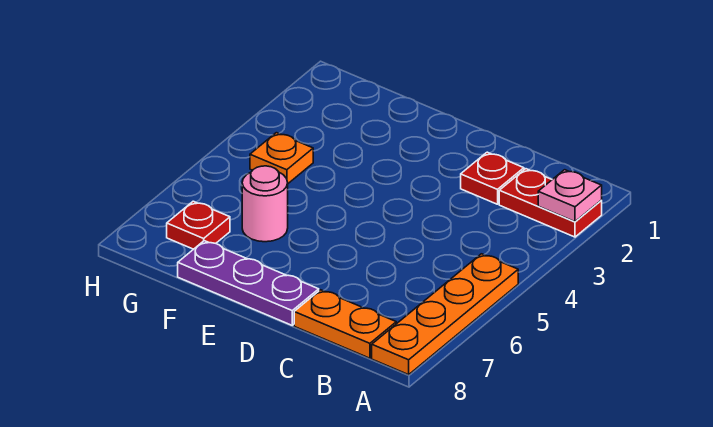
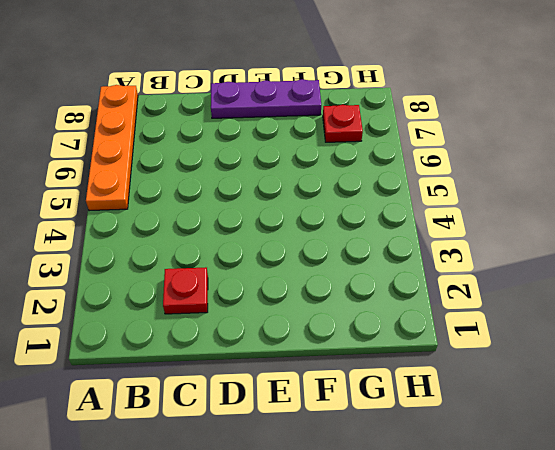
none -> red plate A2:B2 level 1
none -> orange plate B8:C8 level 1

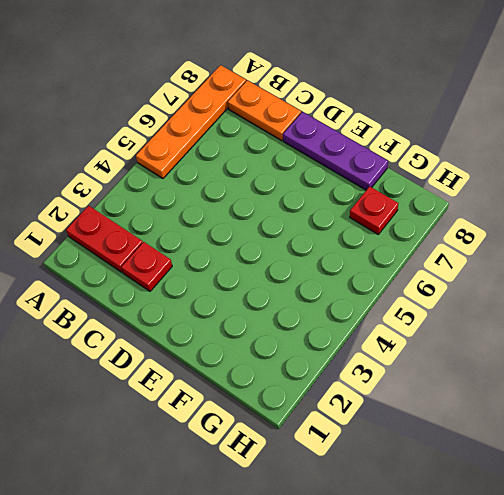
none -> pink round brick F6 level 1
none -> orange plate G4 level 1

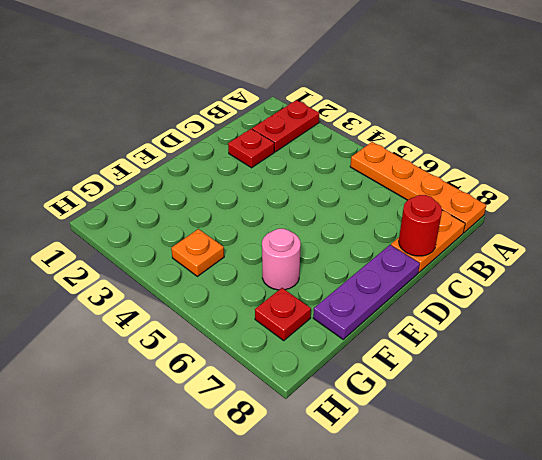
red round brick C8 level 2 -> none
none -> pink plate A2 level 2

